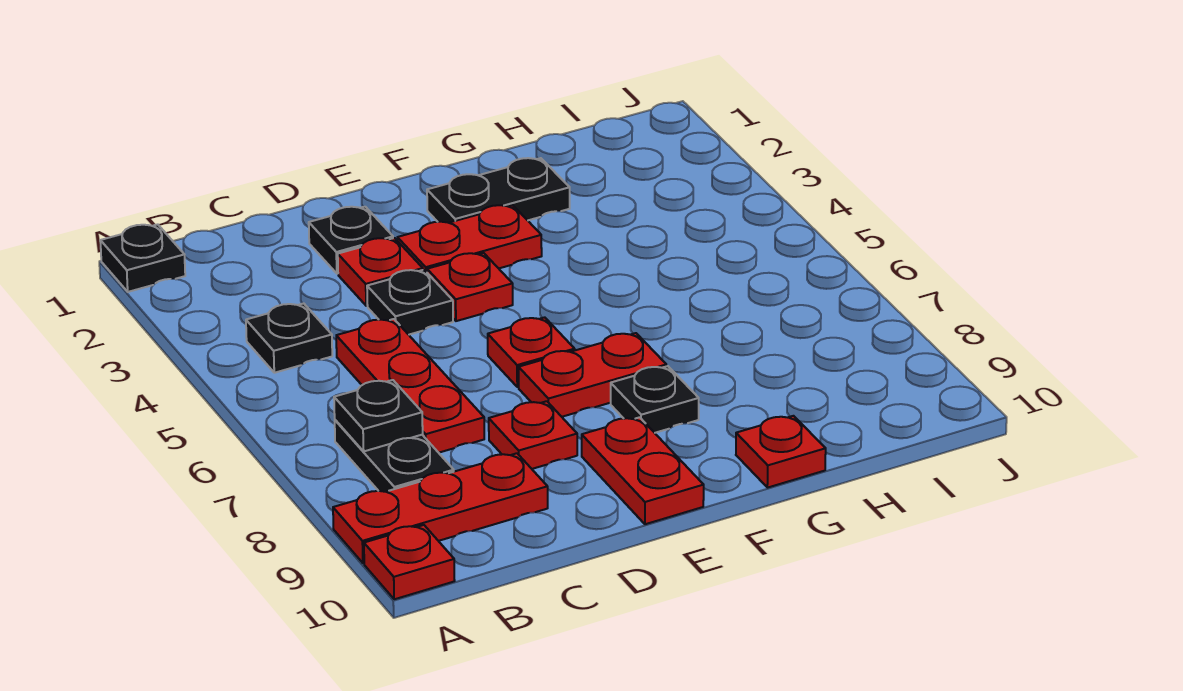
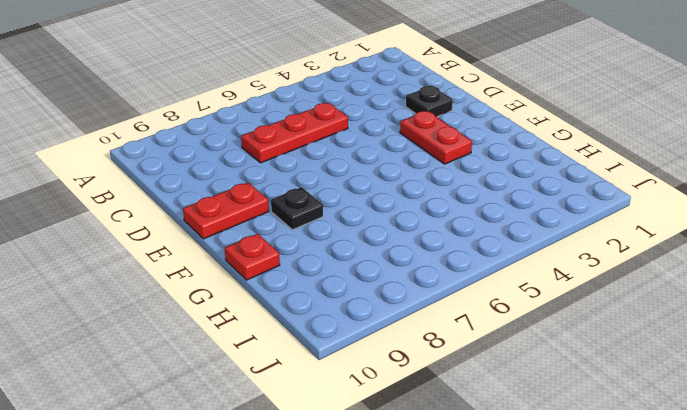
none -> black plate A1 level 1
none -> red plate A9:C9 level 1
none -> red plate A10 level 1

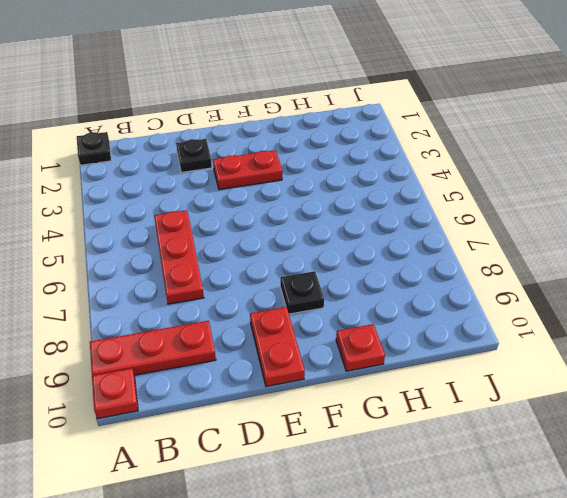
none -> black plate B4 level 1
none -> black plate B7:B8 level 1
none -> red plate D3 level 1

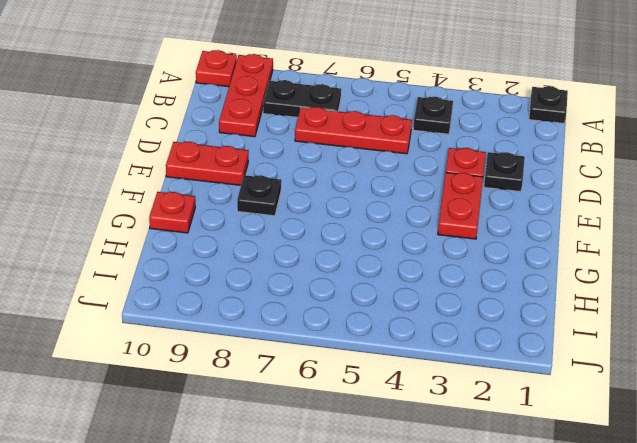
none -> black plate D4 level 1
none -> red plate D8 level 1
none -> red plate E4 level 1

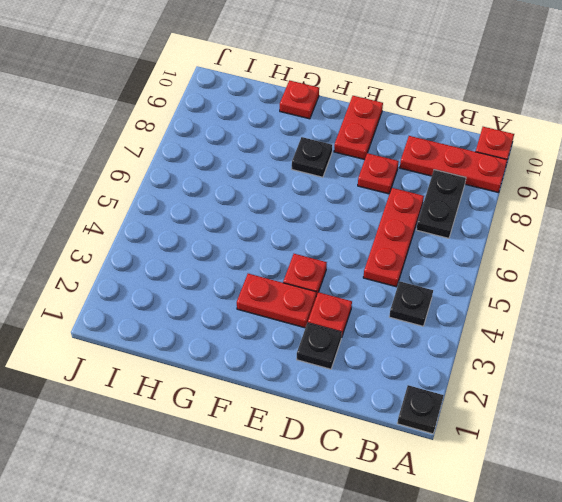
none -> black plate D4 level 1
none -> red plate E6 level 1
none -> red plate E7:F7 level 1

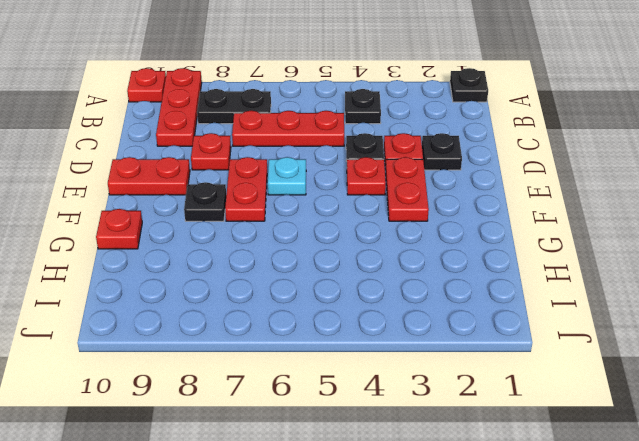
cyan plate E6 level 1 -> red plate E6 level 1
none -> black plate F2:G2 level 1
none -> black plate B7 level 2

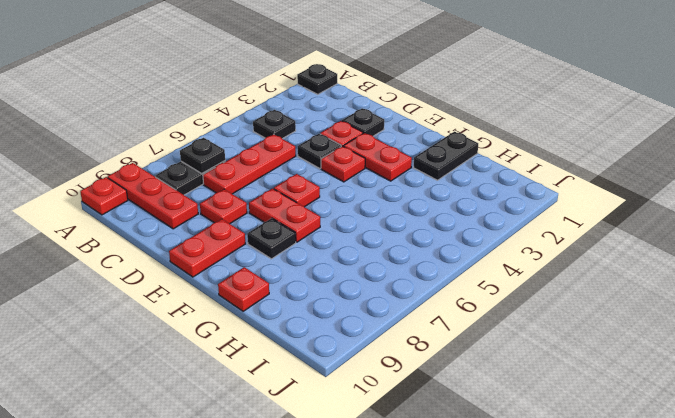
black plate G1:G2 level 1 -> black plate F2:G2 level 1

